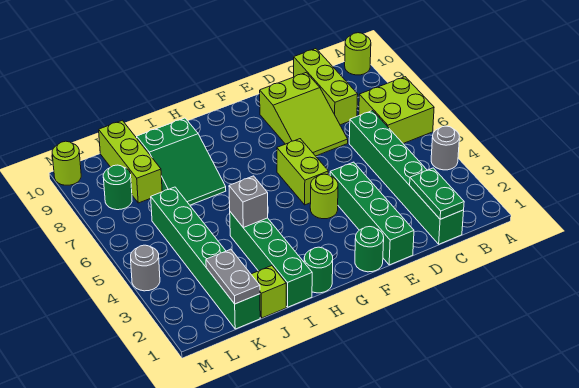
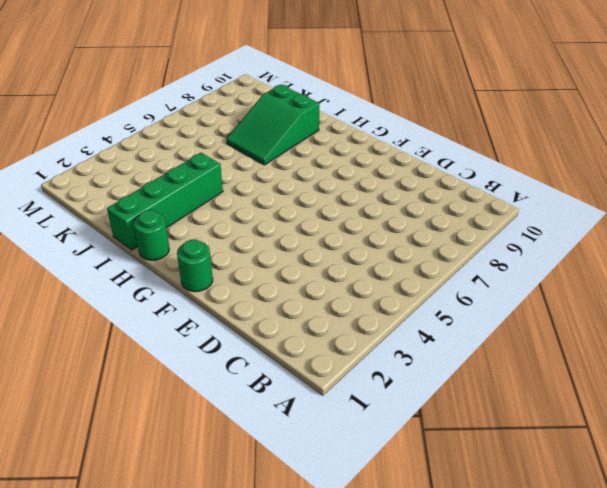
none -> grey round brick A4 level 1
none -> lime brick A6:B7 level 1
none -> lime round brick A10 level 1

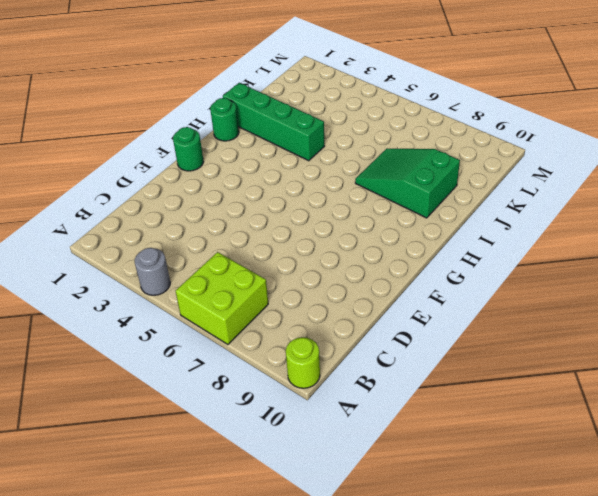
none -> green brick C1:C6 level 1
none -> lime brick C8:C10 level 1
none -> lime slope D7:E9 level 1 top 9

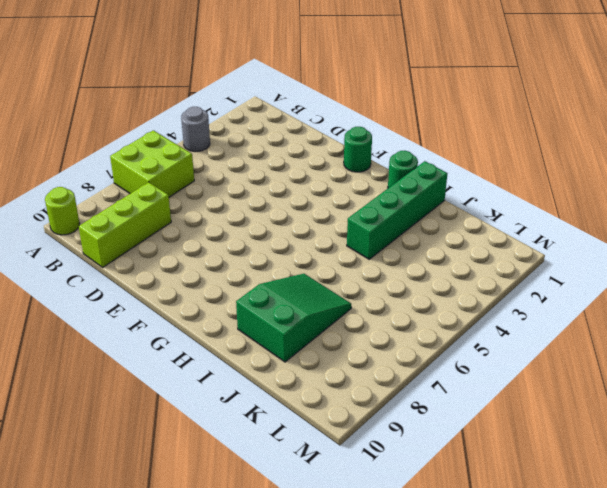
none -> green brick C1:C6 level 1
none -> lime slope D7:E9 level 1 top 9
none -> green brick E1:E4 level 1

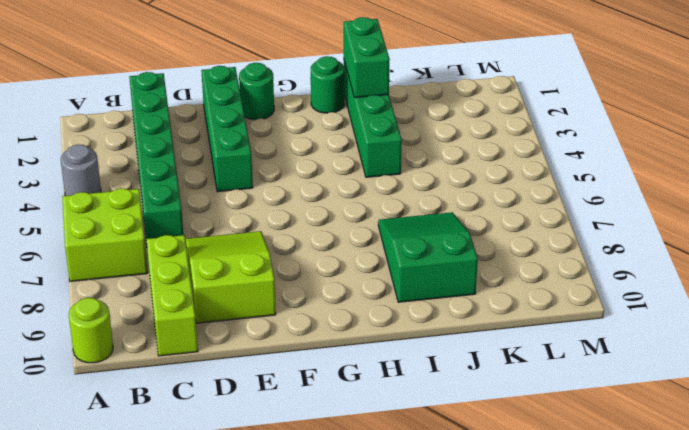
green brick I1:I2 level 2 -> none
none -> lime round brick F4 level 1
none -> lime brick F5:F6 level 1
none -> lime brick J1 level 1

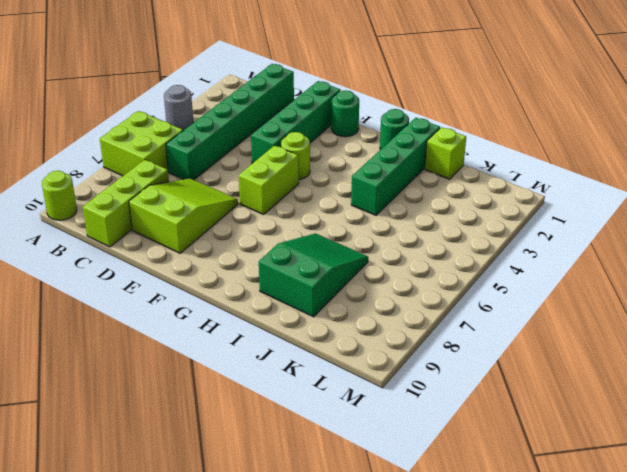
none -> green brick K1:K6 level 1
none -> lime brick K8:K10 level 1
none -> green round brick L8 level 1

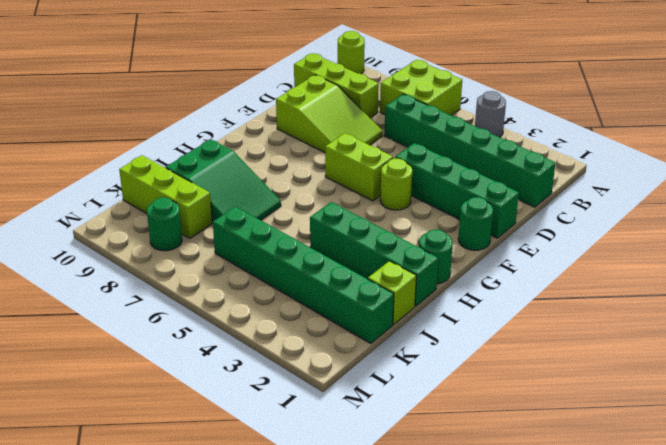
none -> grey round brick M4 level 1
none -> lime round brick M10 level 1
none -> green plate C1:C2 level 2

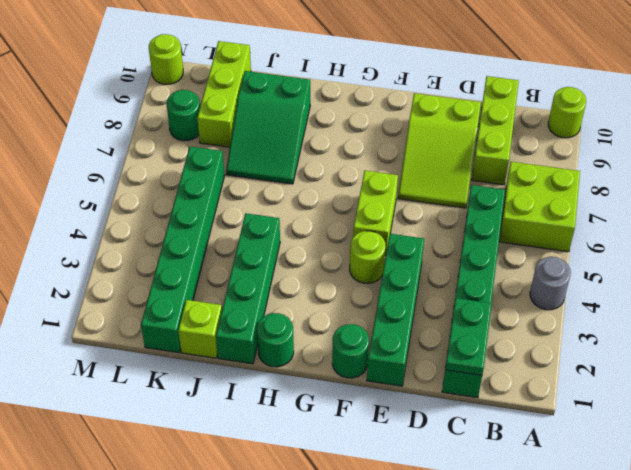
none -> grey round brick M4 level 1
none -> grey brick I4 level 2
none -> grey plate K1:K2 level 2

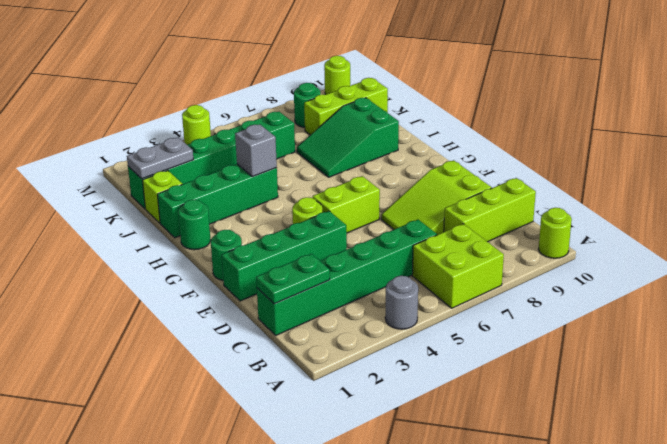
lime round brick M4 level 1 -> grey round brick M4 level 1

